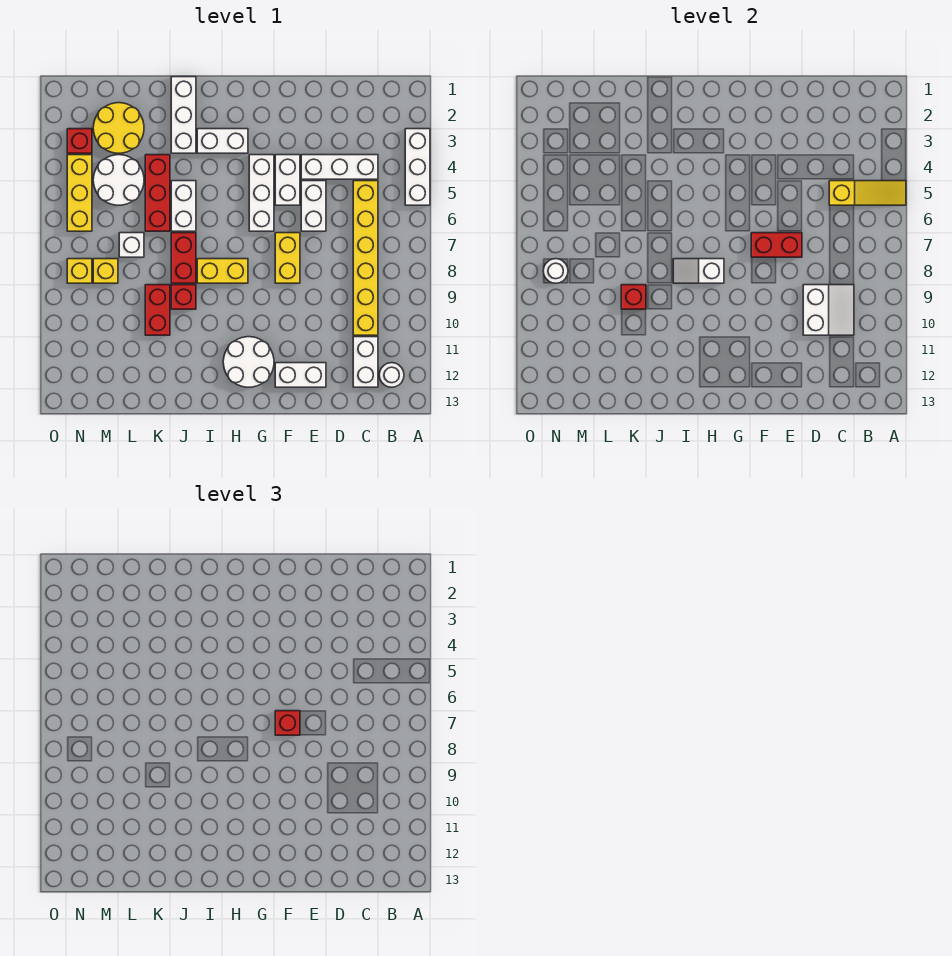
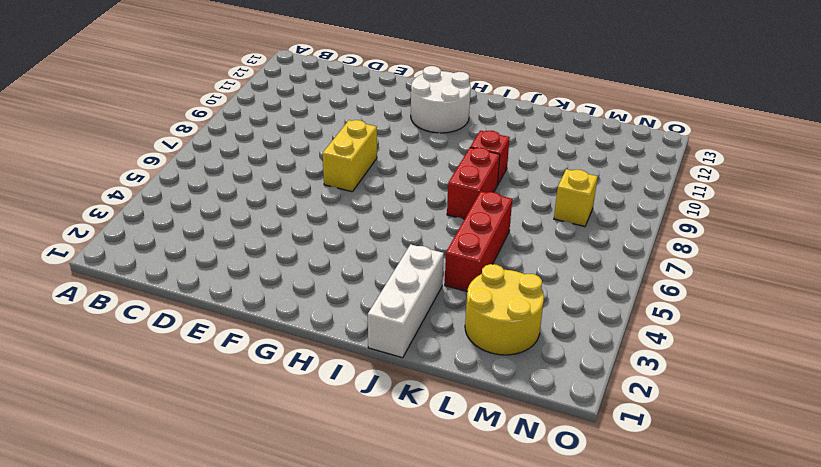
none -> white brick A3:A5 level 1
none -> white round brick B12 level 1
none -> white brick C4:E4 level 1
none -> yellow brick C5:C10 level 1

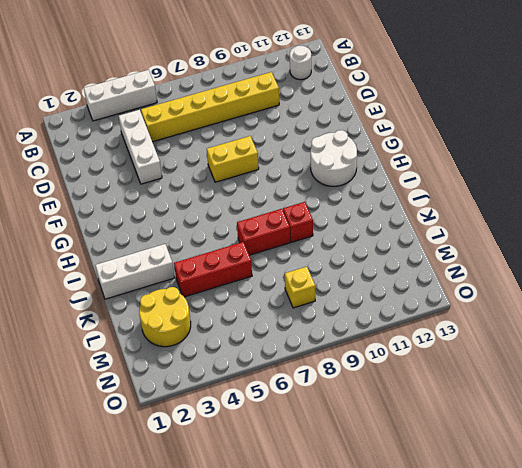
none -> white brick C11:C12 level 1
none -> white brick E5:E6 level 1
none -> white brick E12:F12 level 1
none -> white brick F4:F5 level 1

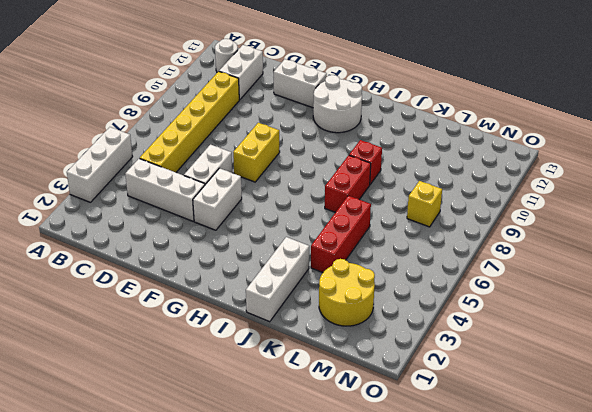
none -> white brick G4:G6 level 1
none -> white brick H3:I3 level 1
none -> yellow brick H8:I8 level 1
none -> white brick J5:J6 level 1

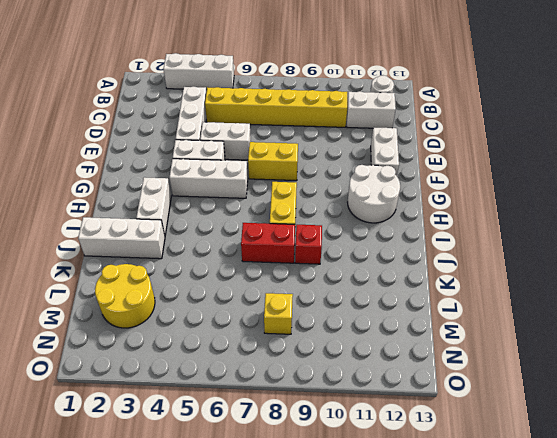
none -> white brick J5:J6 level 1
none -> red brick K4:K6 level 1
none -> red brick K9:K10 level 1
none -> white round brick L4:M5 level 1

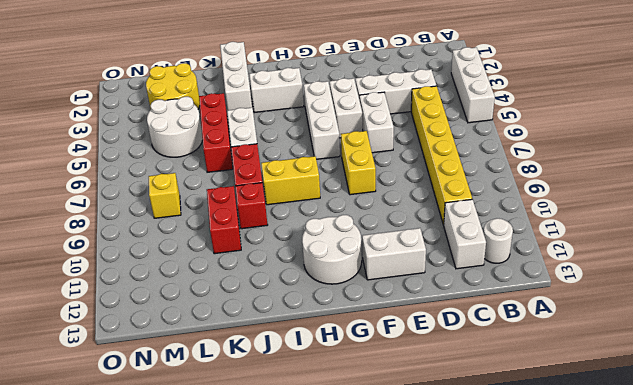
none -> white brick L7 level 1
none -> red brick N3 level 1
none -> yellow brick N4:N6 level 1
none -> yellow brick N8 level 1

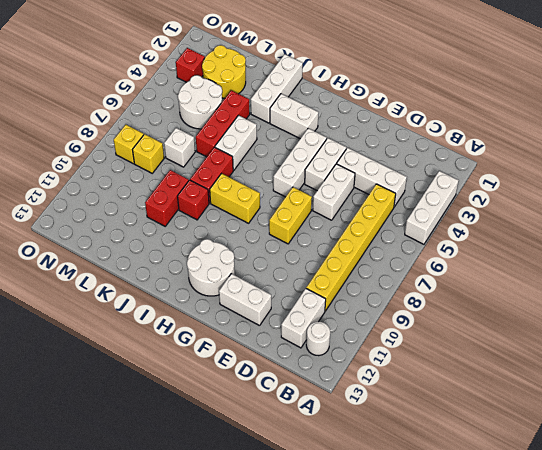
none -> yellow brick N4:N6 level 1
none -> yellow slope A5:C5 level 2 top C
none -> white slope C9:D10 level 2 top D
none -> red brick E7:F7 level 2

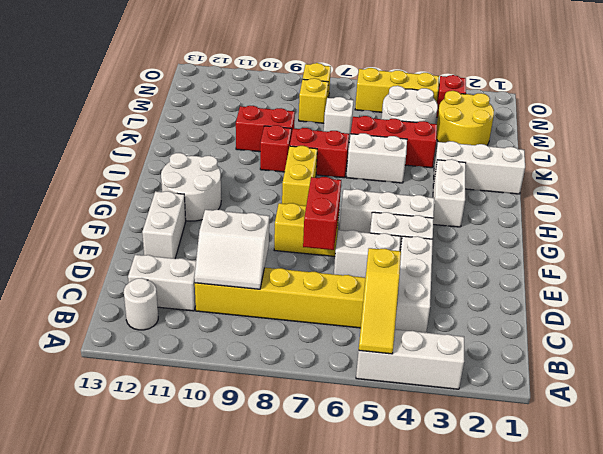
none -> white slope H8:I8 level 2 top H
none -> red brick K9 level 2
none -> white round brick N8 level 2
none -> red brick F7 level 3

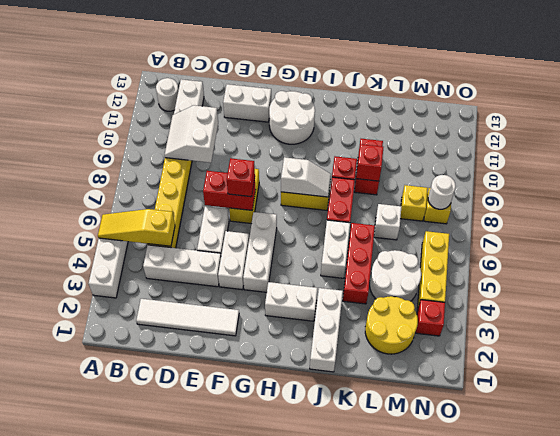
white tile C2:F2 level 1 -> none

